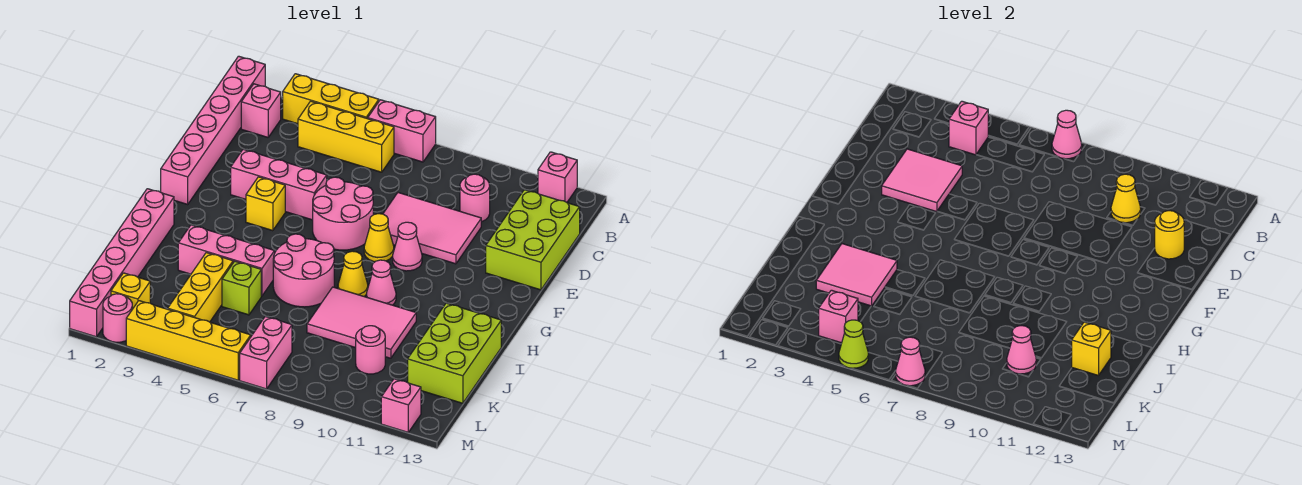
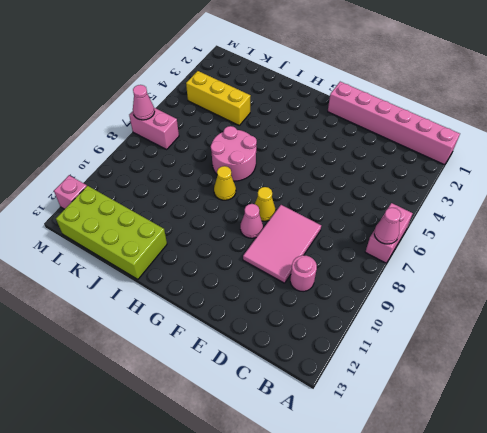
lime brick I12:L13 level 1 -> lime brick I12:K13 level 1
none -> yellow brick A3:A5 level 1
none -> pink brick A12 level 1
none -> pink brick B2 level 1
none -> yellow brick B4:B6 level 1

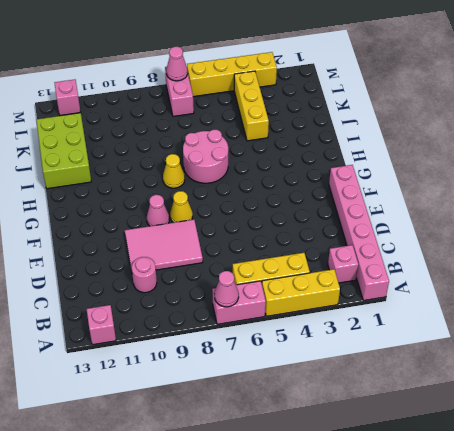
none -> lime brick C12:E13 level 1
none -> pink brick E3:E5 level 1
none -> pink round brick E6:F7 level 1
none -> yellow brick F4 level 1

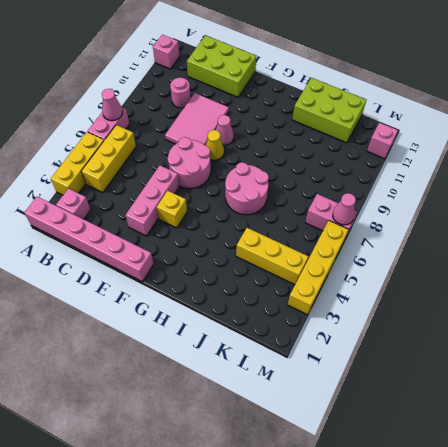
none -> pink brick H1:M1 level 1
none -> yellow cone H8 level 1
none -> pink cone H9 level 1
none -> pink brick I3:I5 level 1

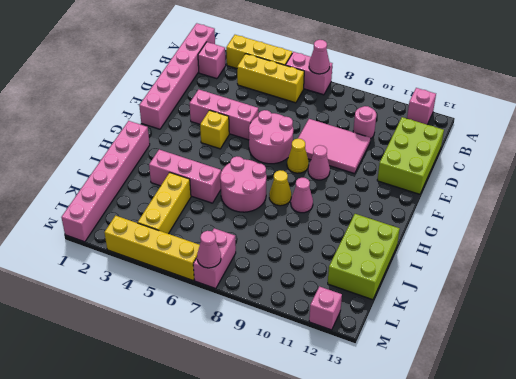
none -> pink tile I8:J10 level 1
none -> lime brick J5 level 1
none -> pink round brick K10 level 1
none -> yellow brick L2 level 1

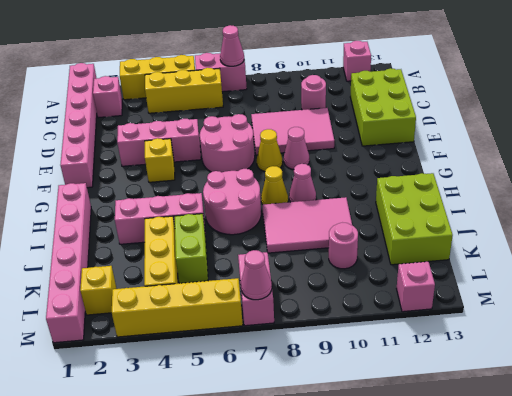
lime brick J5:K5 level 1 -> lime brick J5 level 1
none -> pink round brick M2 level 1
none -> pink brick B4 level 2
none -> yellow cone C10 level 2
none -> pink tile D3:E4 level 2

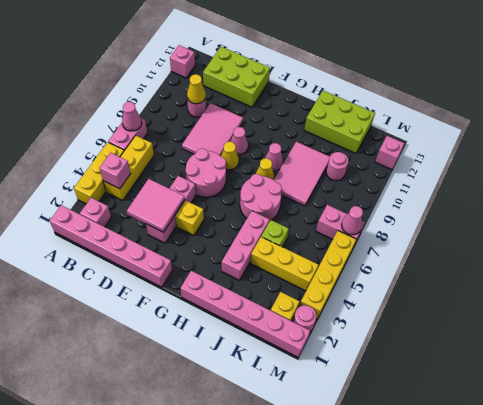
none -> yellow round brick D12 level 2
none -> pink tile I3:J4 level 2
none -> yellow brick J12 level 2
none -> pink cone K10 level 2

